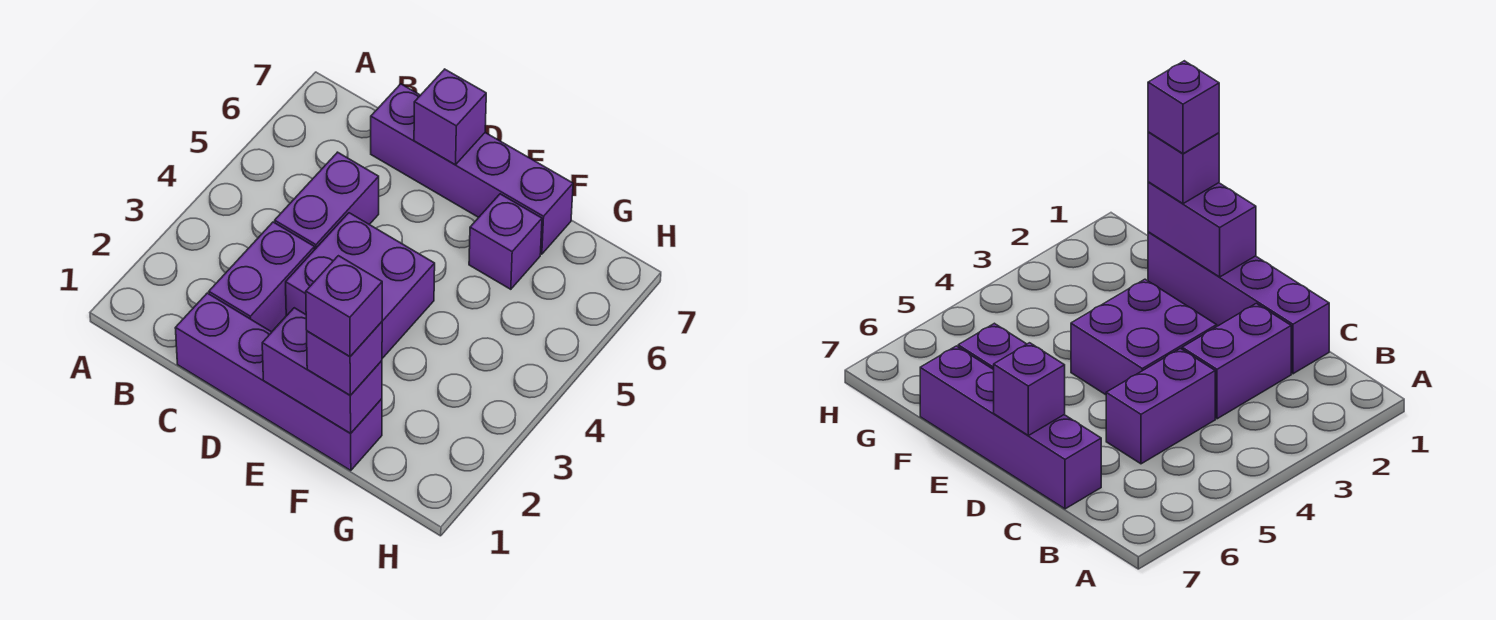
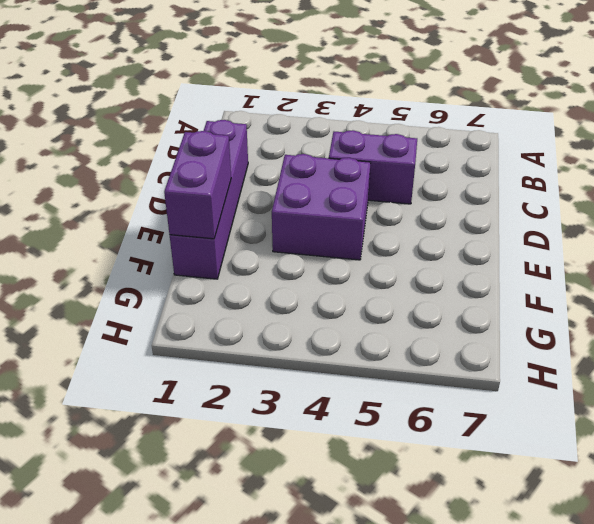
none -> purple brick C2:C3 level 1
none -> purple brick C7:F7 level 1

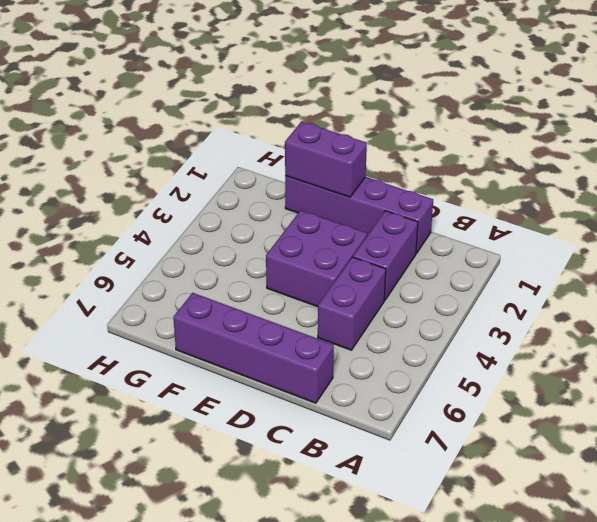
none -> purple brick F6 level 1
none -> purple brick D7 level 2

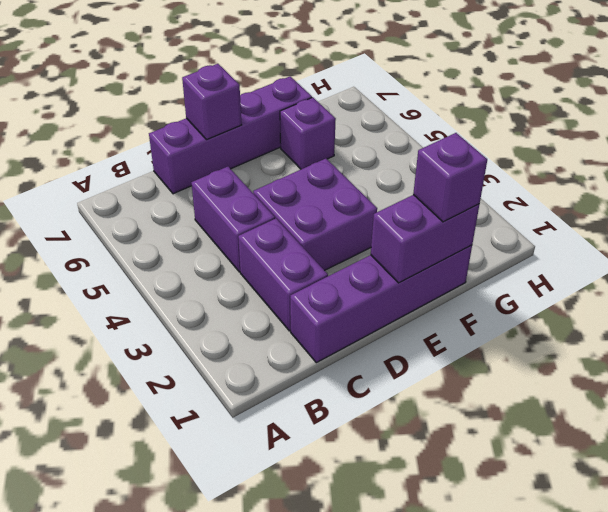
none -> purple brick F1 level 4

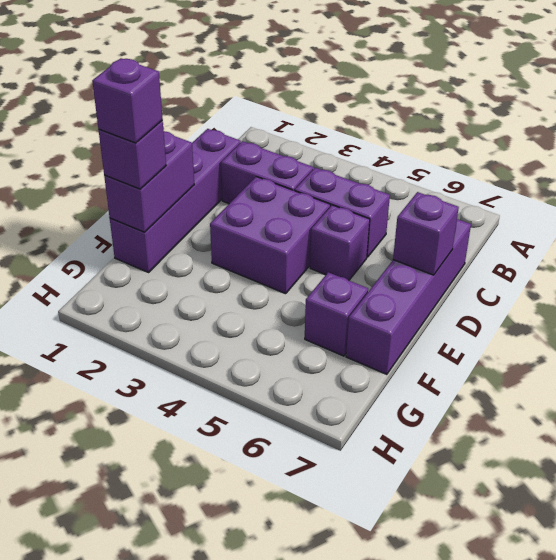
purple brick D5 level 1 -> none

